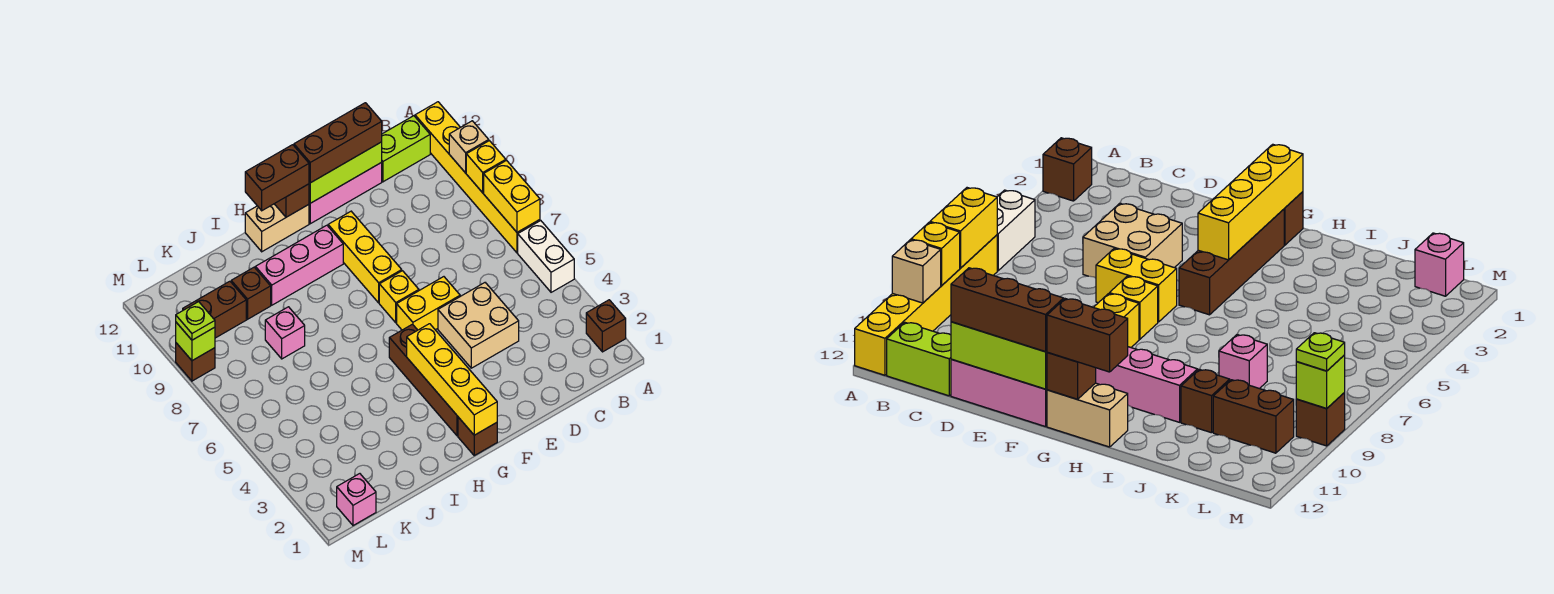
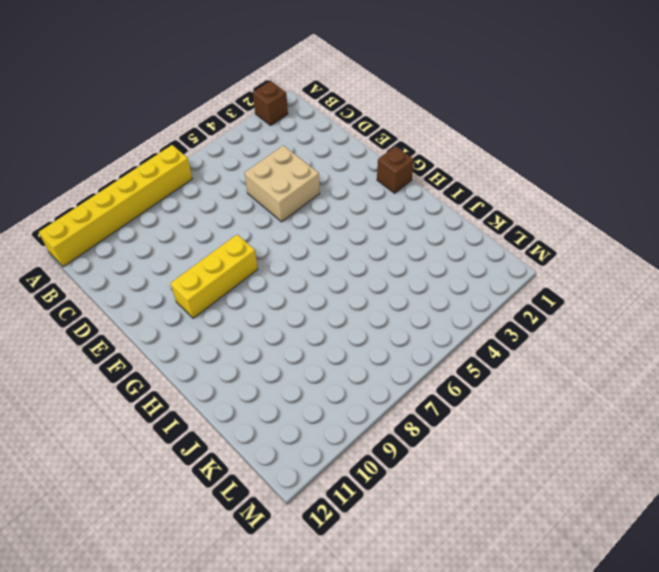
none -> white brick A5:A6 level 1
none -> lime brick B12:C12 level 1
none -> pink brick D12:F12 level 1

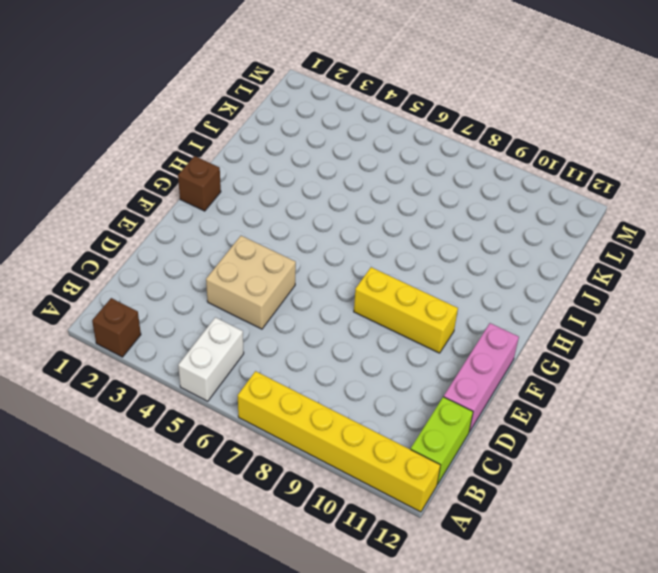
white brick A5:B5 level 1 -> white brick A5:A6 level 1
none -> yellow brick E6:F6 level 1
none -> yellow brick F7 level 1
none -> brown brick G2:G5 level 1

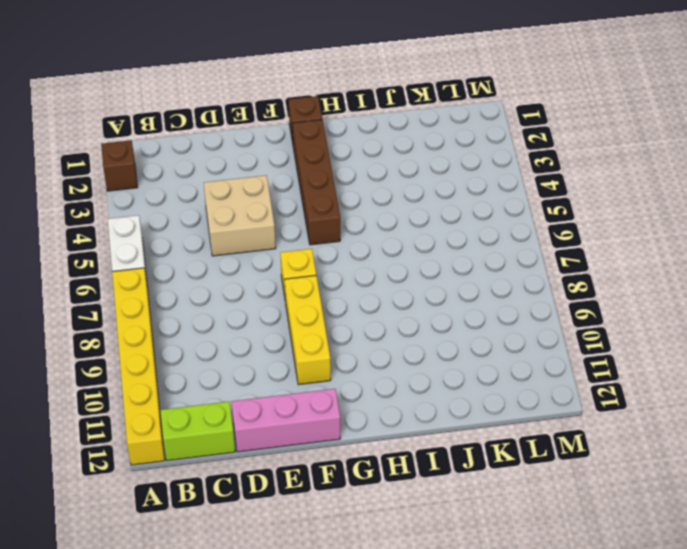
none -> yellow brick E6:F6 level 1
none -> pink brick G10:I10 level 1
none -> tan brick G12:H12 level 1

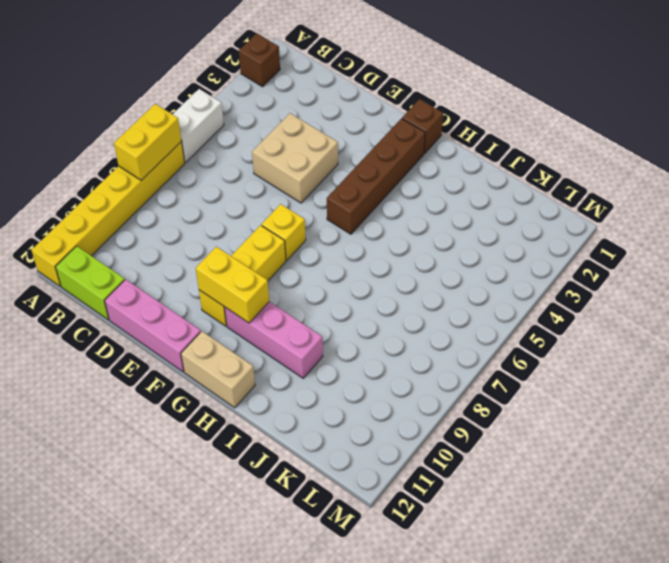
yellow brick F10:G10 level 2 -> yellow brick E6:F6 level 1
none -> pink brick J8 level 1
none -> brown brick J10 level 1
none -> brown brick K10:L10 level 1

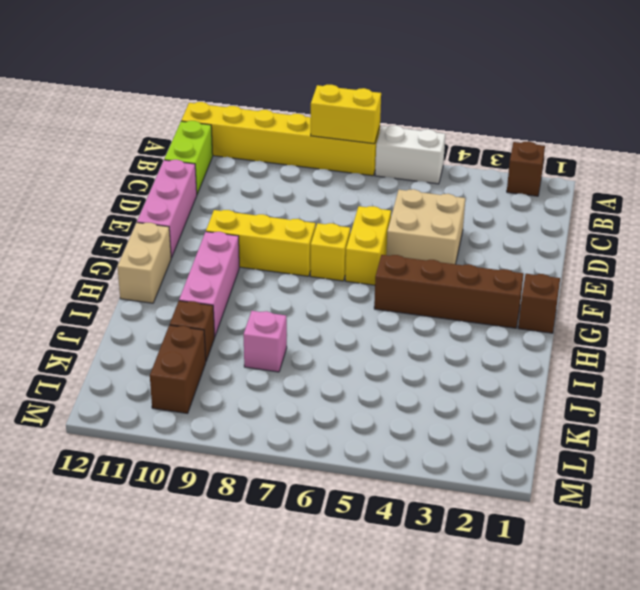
none -> pink brick L1 level 1
none -> brown brick M9 level 1
none -> yellow brick A9 level 2

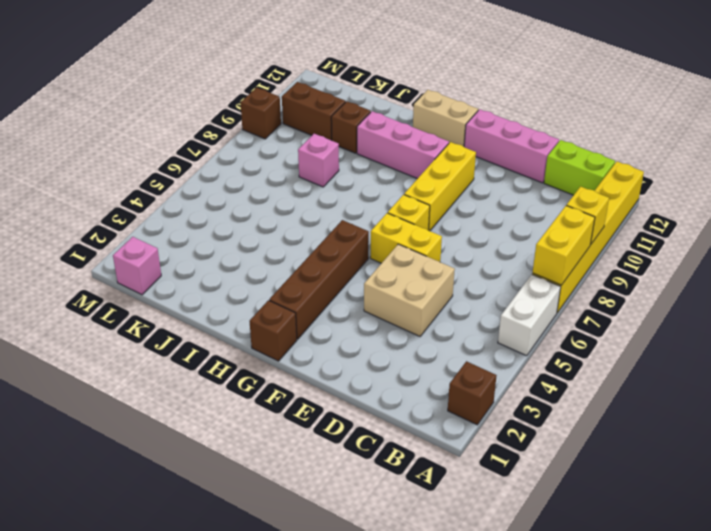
none -> tan brick A10 level 2
none -> lime brick D12:F12 level 2
none -> yellow brick G1:G4 level 2

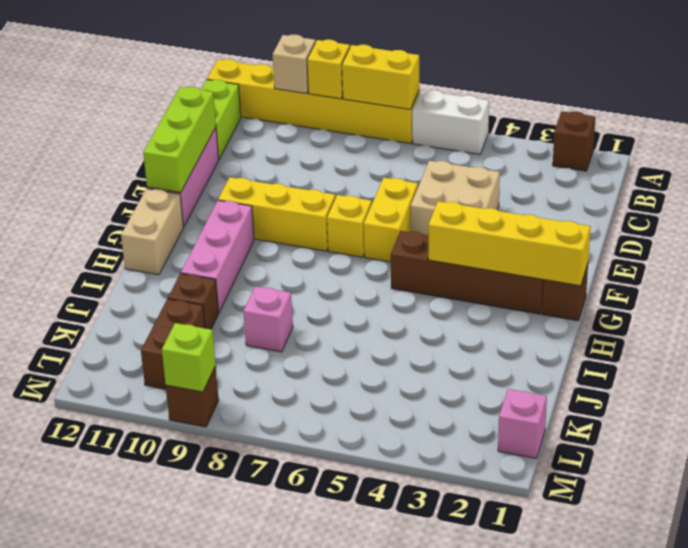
none -> brown brick G12 level 2
none -> brown brick D12:F12 level 3
none -> brown brick G12:H12 level 3

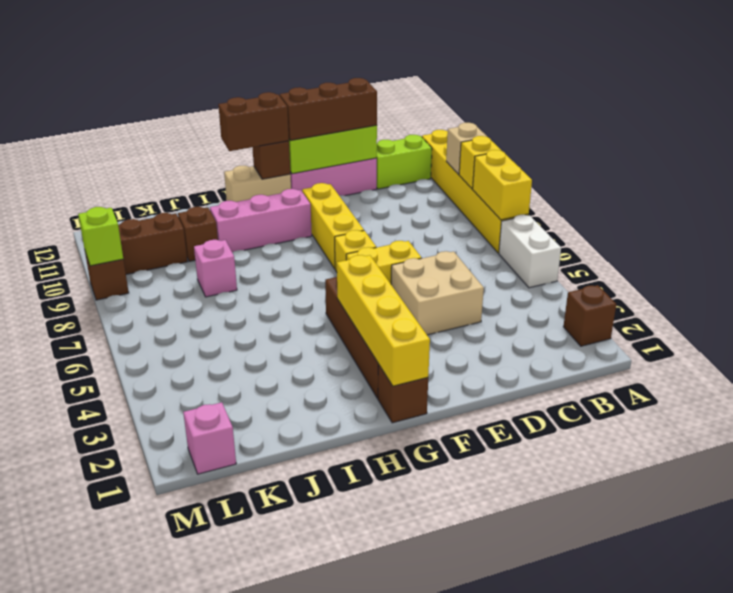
none -> lime plate M9 level 3

